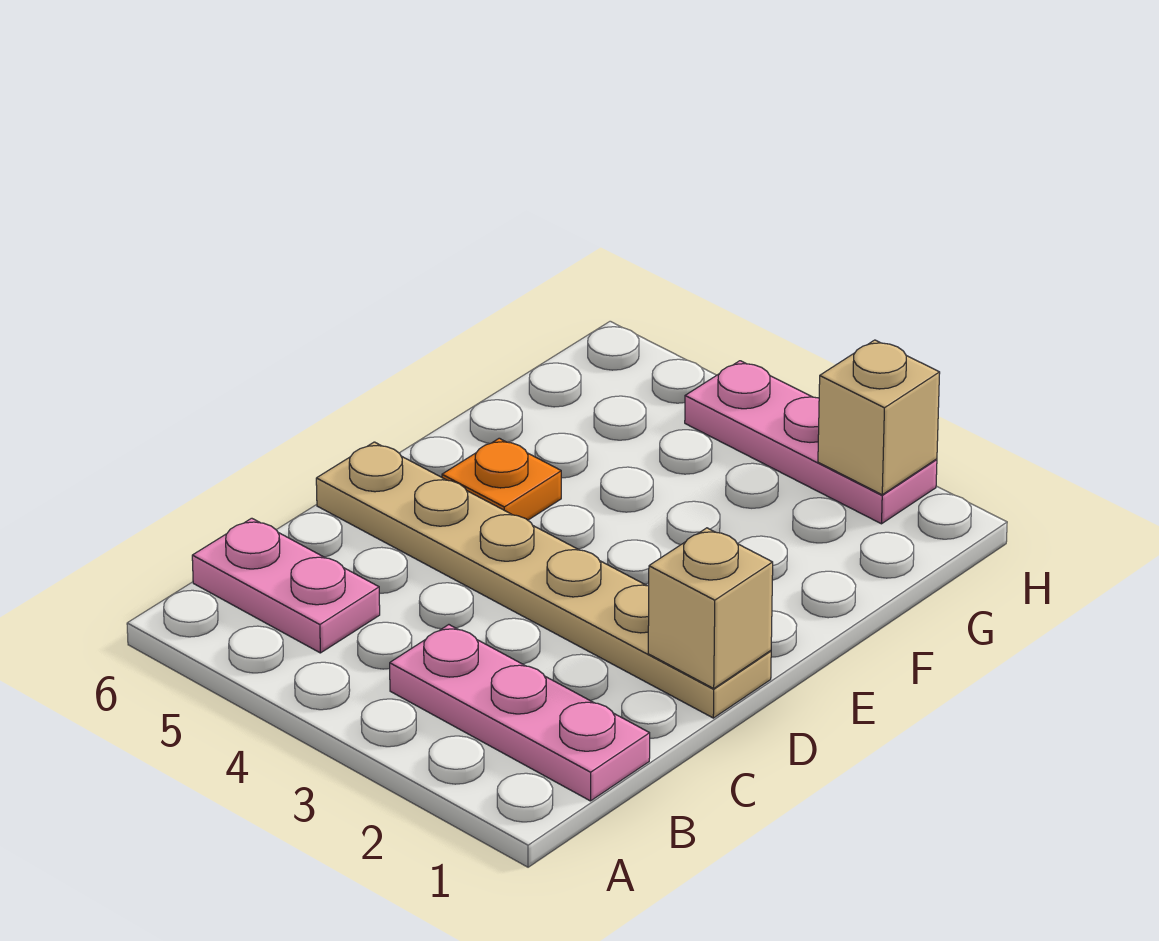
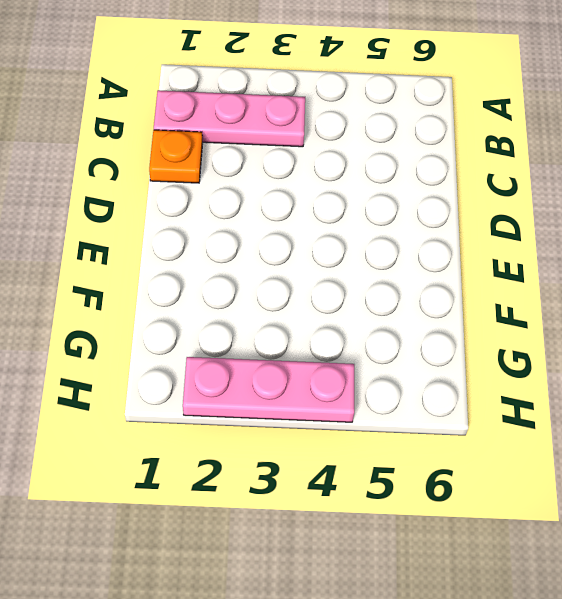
orange plate C1 level 1 -> orange plate E5 level 1
none -> pink plate B5:B6 level 1
none -> tan plate D1:D6 level 1

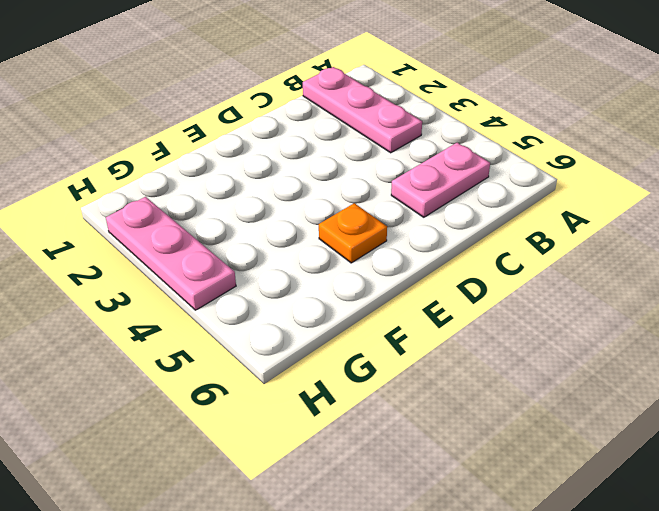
pink plate B5:C5 level 1 -> pink plate B5:B6 level 1
none -> tan plate D1:D6 level 1
none -> tan brick D1 level 2

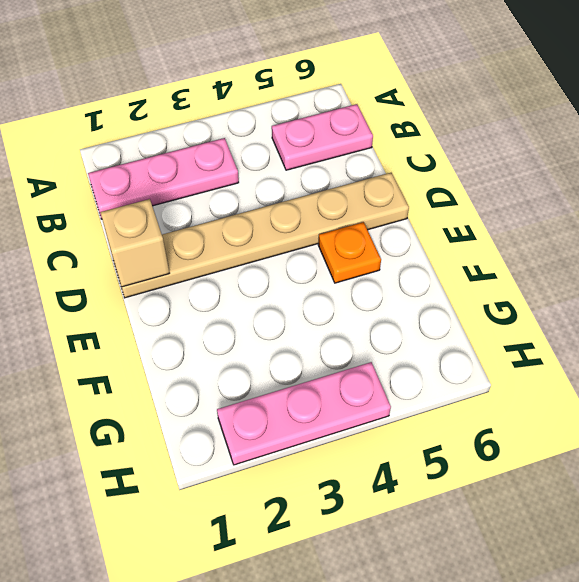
none -> tan brick H2 level 2

